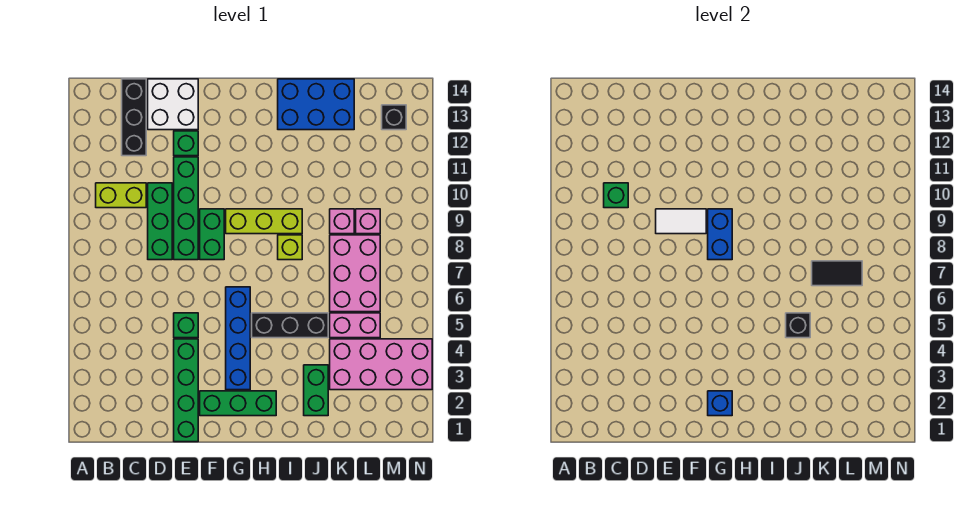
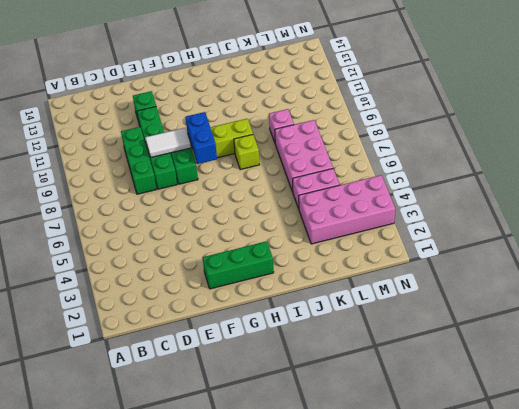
none -> lime brick B10:C10 level 1
none -> black brick C12:C14 level 1
none -> white brick D13:E14 level 1

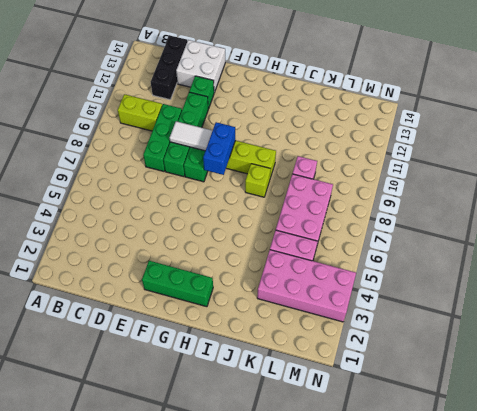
none -> green brick E1:E4 level 1
none -> green brick E5 level 1
none -> blue brick G3:G6 level 1

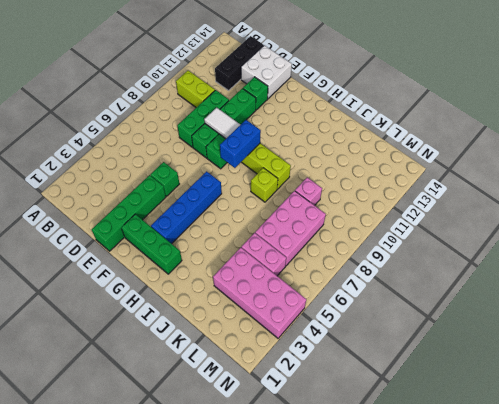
none -> black brick H5:J5 level 1
none -> blue brick I13:K14 level 1
none -> green brick J2:J3 level 1

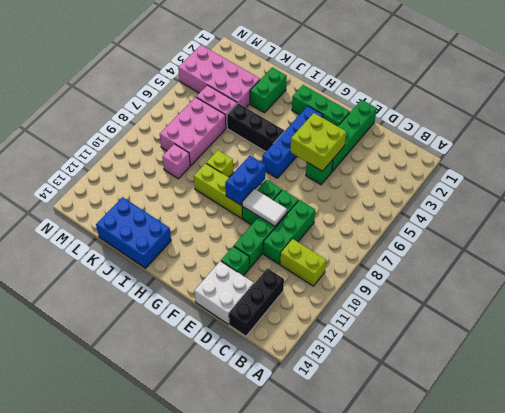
lime brick E4:F5 level 2 -> none
none -> pink brick L9 level 1
none -> black brick M13 level 1
none -> green brick C10 level 2

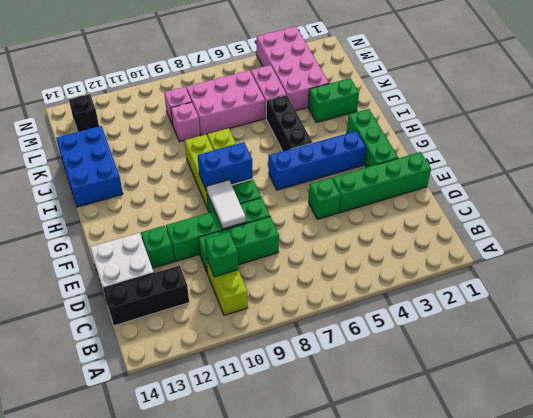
none -> blue brick G2 level 2
none -> black brick J5 level 2
none -> black tile K7:L7 level 2

